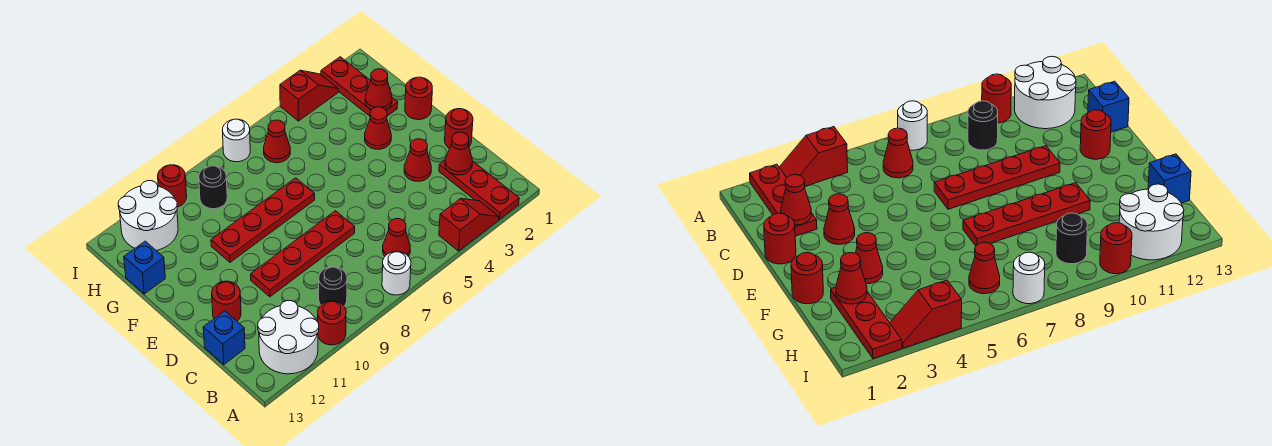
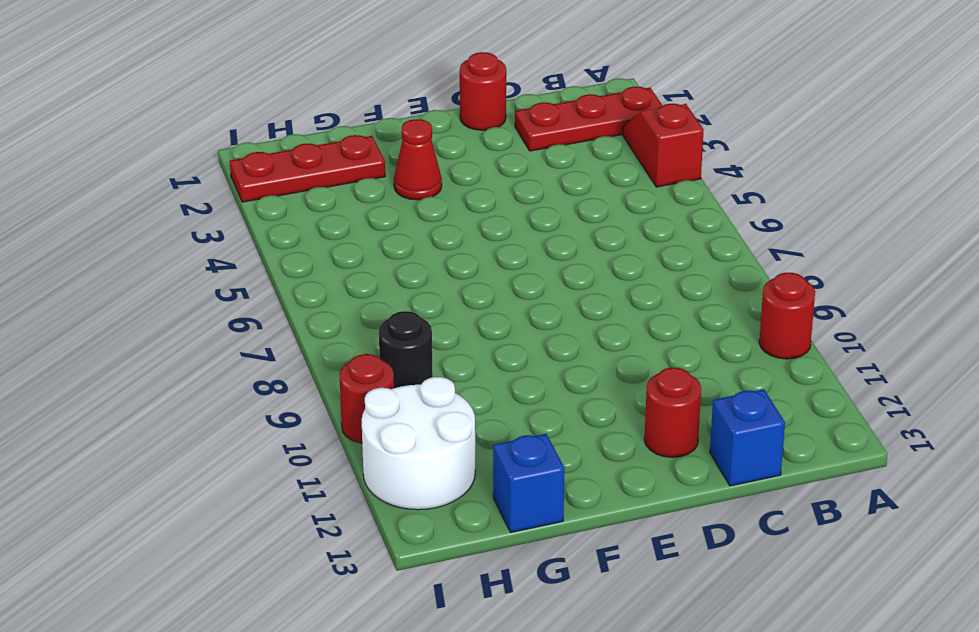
none -> white round brick A7 level 1
none -> white round brick A11:B12 level 1
none -> red cone B6 level 1

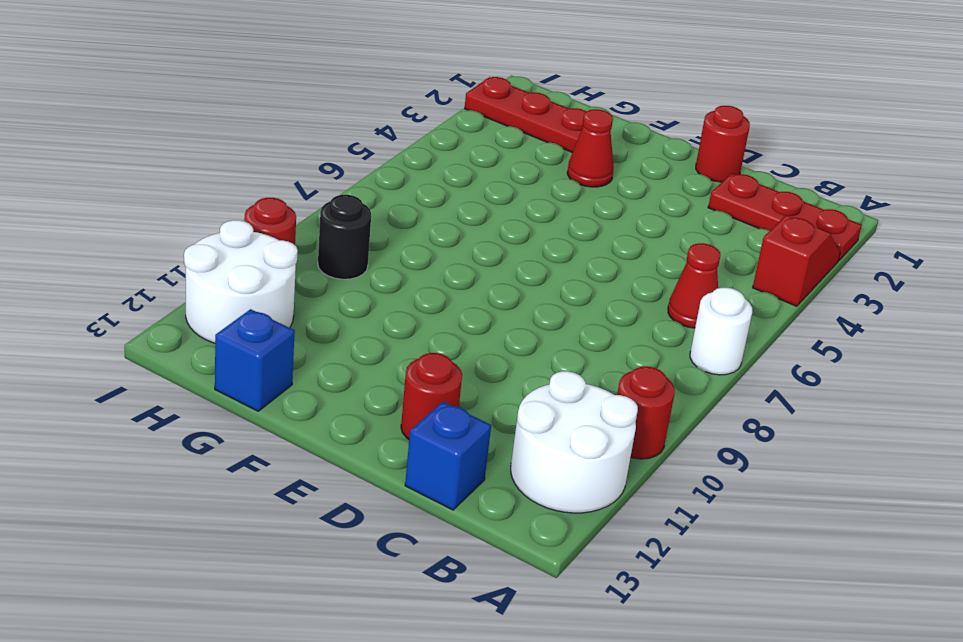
none -> black round brick B9 level 1
none -> red cone D3 level 1
none -> red plate D7:D10 level 1

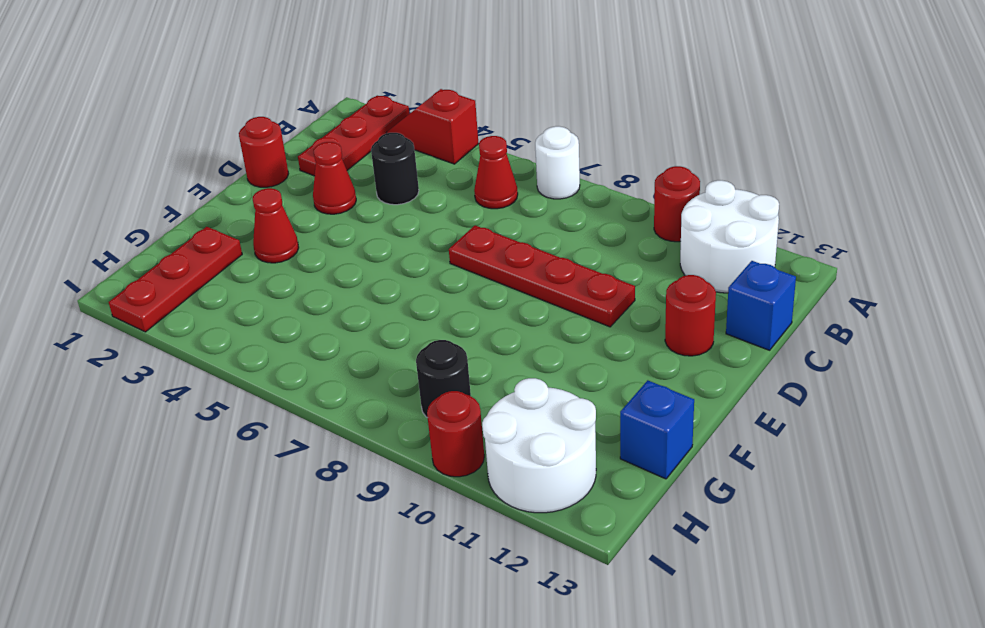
black round brick C4 level 1 -> black round brick B9 level 1
none -> red round brick F1 level 1
none -> red plate F7:F10 level 1
none -> red cone H6 level 1

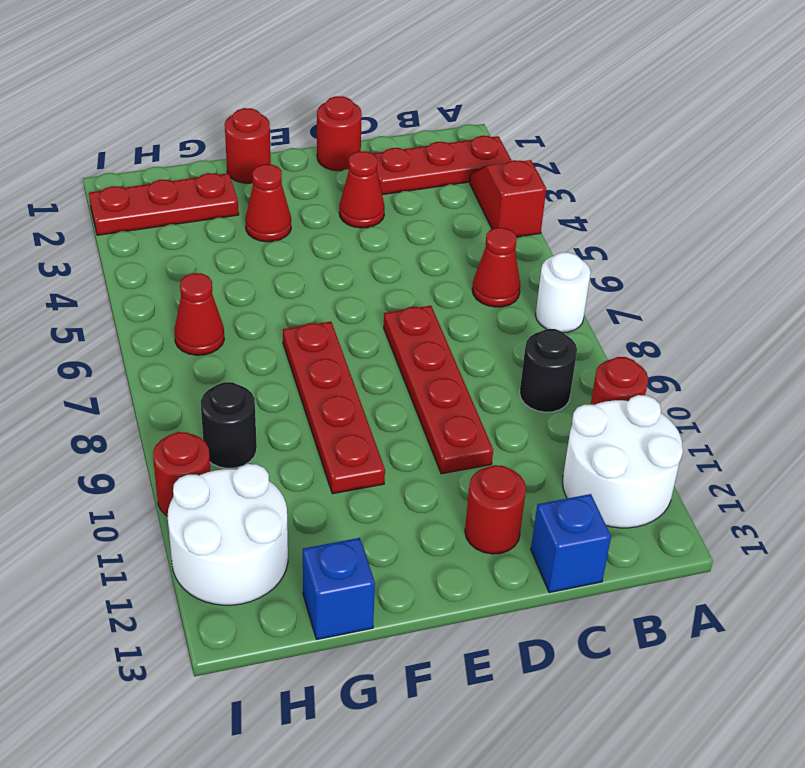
none -> red slope I3:I4 level 1 top 4
none -> white round brick I7 level 1
none -> red cone C2 level 2

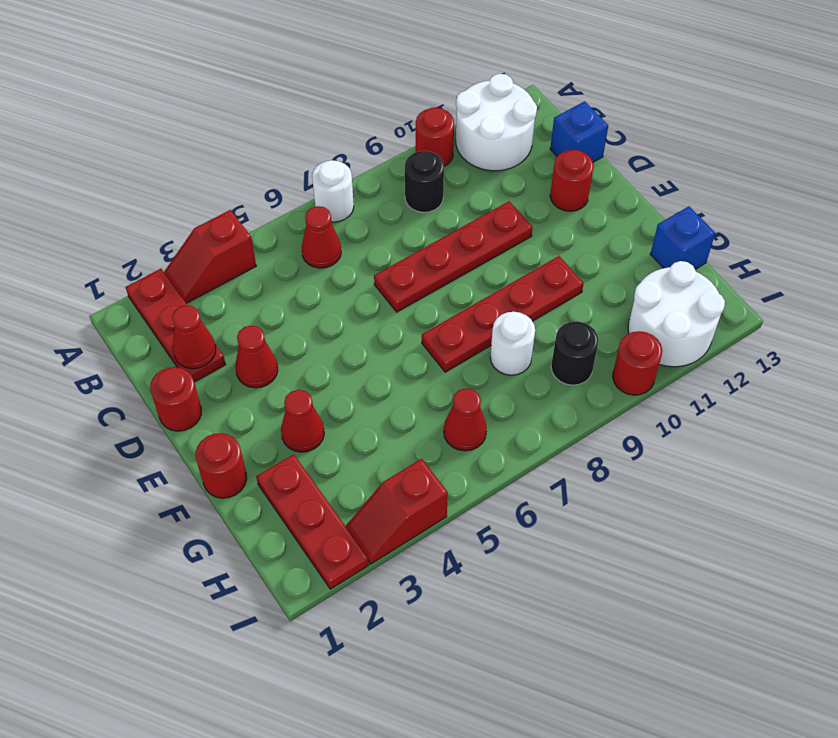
white round brick G8 level 1 -> white round brick I7 level 1
none -> red cone G2 level 2

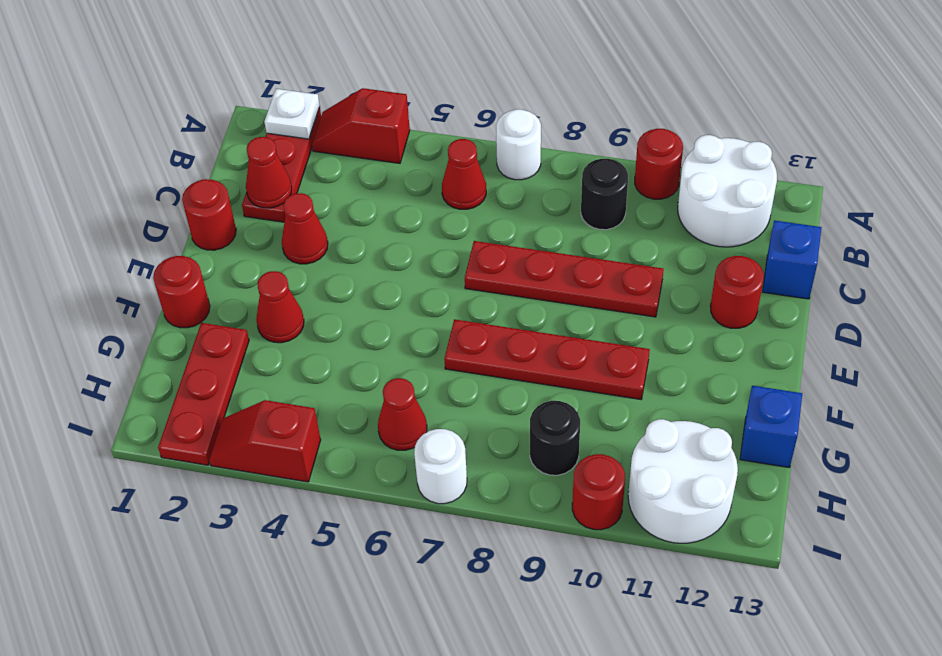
white plate A2 level 2 -> none
none -> red cone G2 level 2

